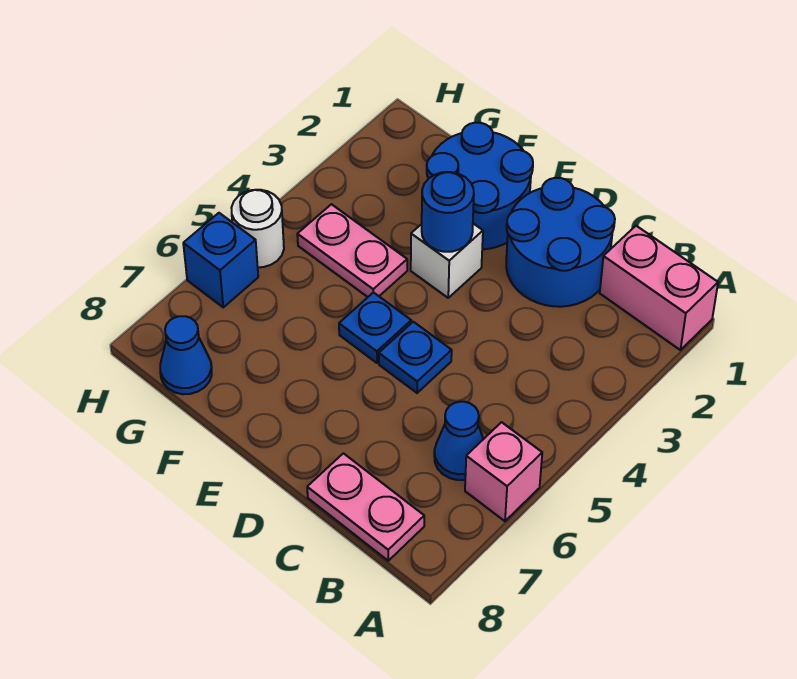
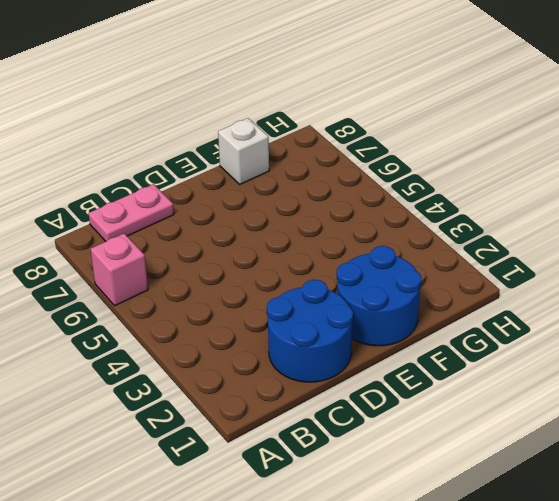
white brick F8 level 1 -> white brick E3 level 1
none -> pink brick A1:B1 level 1
none -> blue cone B6 level 1
none -> blue plate D5 level 1

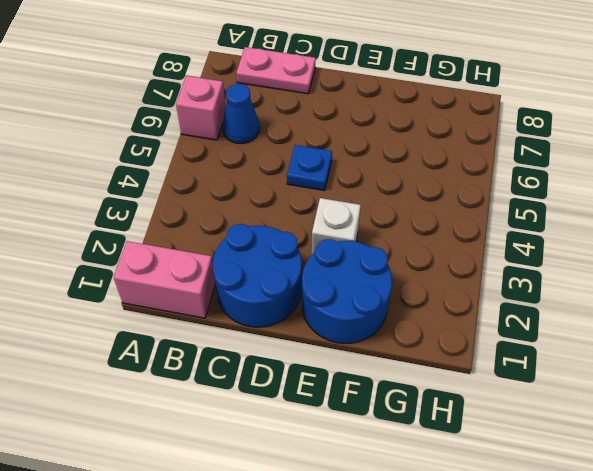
none -> blue plate E5 level 1
none -> pink plate F4:G4 level 1
none -> blue cone G8 level 1

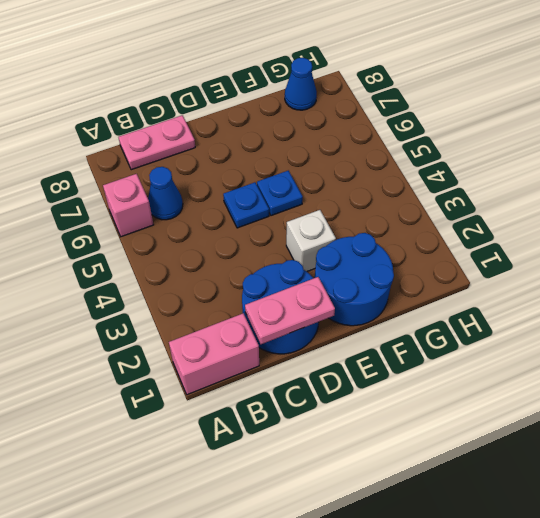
pink plate C1:D1 level 2 -> pink plate F4:G4 level 1
none -> white round brick H5 level 1
none -> blue brick H6 level 1
none -> blue round brick E3 level 2

